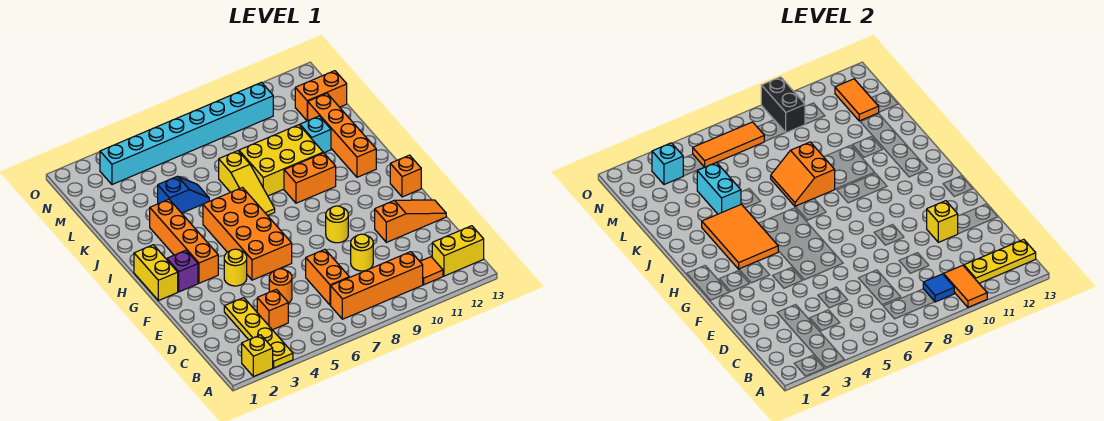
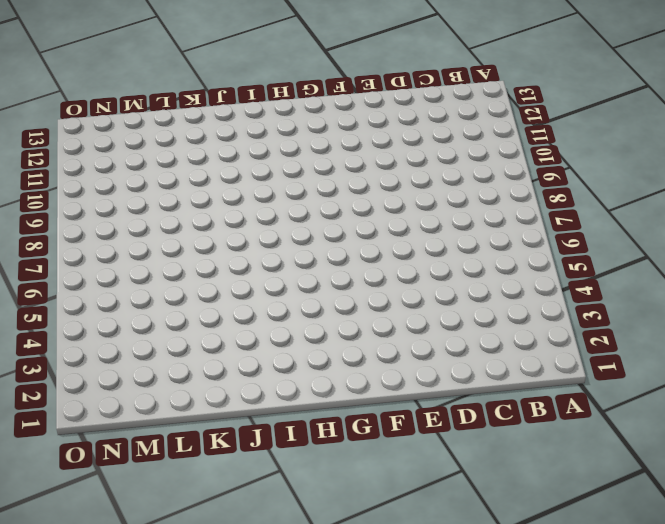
none -> yellow brick A2 level 1
none -> yellow plate A3:D3 level 1
none -> orange brick B7:B10 level 1
none -> orange tile B11 level 1

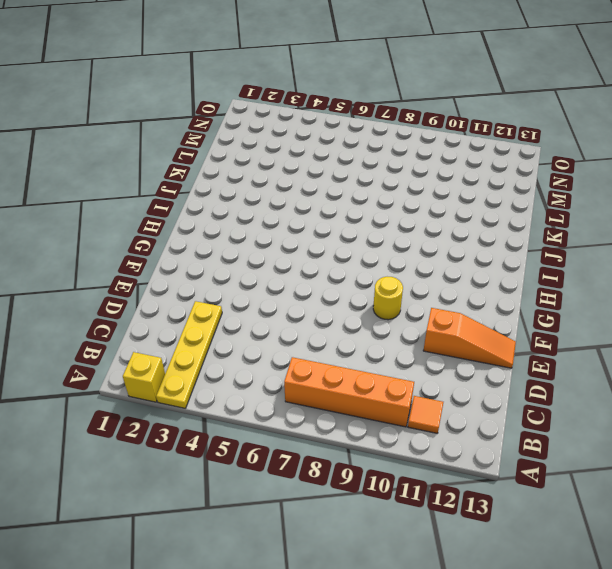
none -> yellow brick B12:B13 level 1
none -> orange brick C4 level 1
none -> orange brick C7:D7 level 1
none -> orange round brick D5 level 1

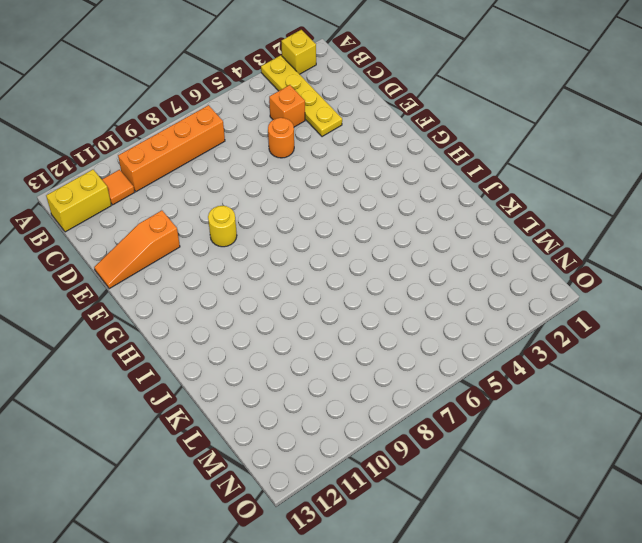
none -> orange brick C7:D7 level 1
none -> yellow round brick D9 level 1
none -> yellow round brick F4 level 1
none -> orange brick F5:I6 level 1

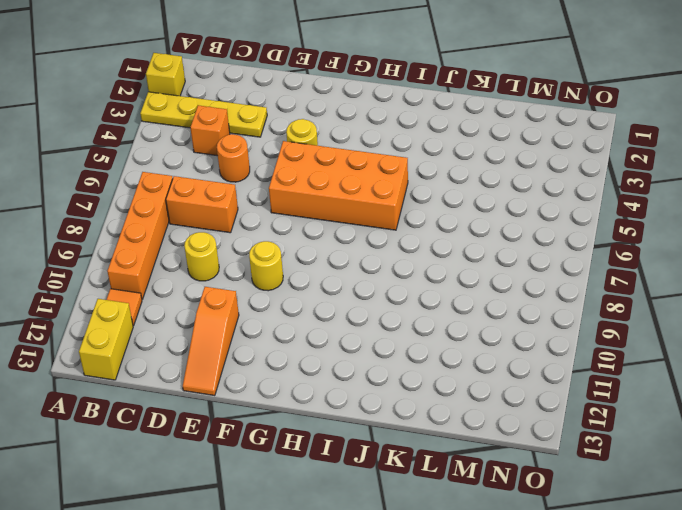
none -> yellow brick G1:H1 level 1
none -> purple brick G2 level 1
none -> orange brick G3:J3 level 1
none -> orange brick G13 level 1

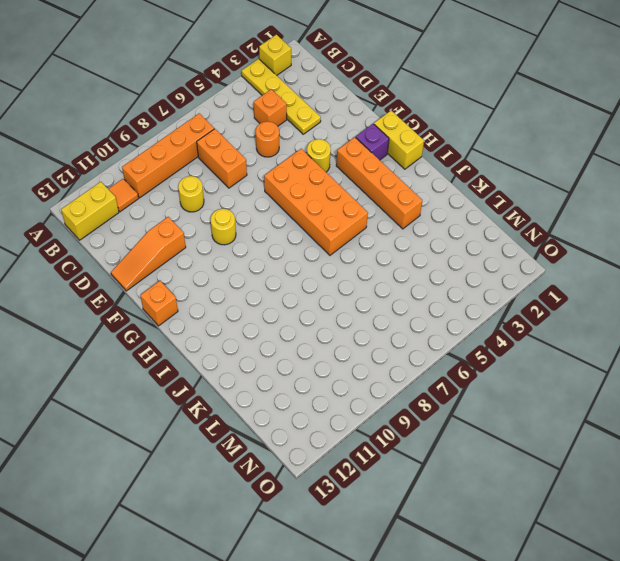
none -> yellow slope I7:K7 level 1 top K
none -> orange brick I9:I10 level 1
none -> orange brick I12:L12 level 1
none -> yellow brick J8:K10 level 1

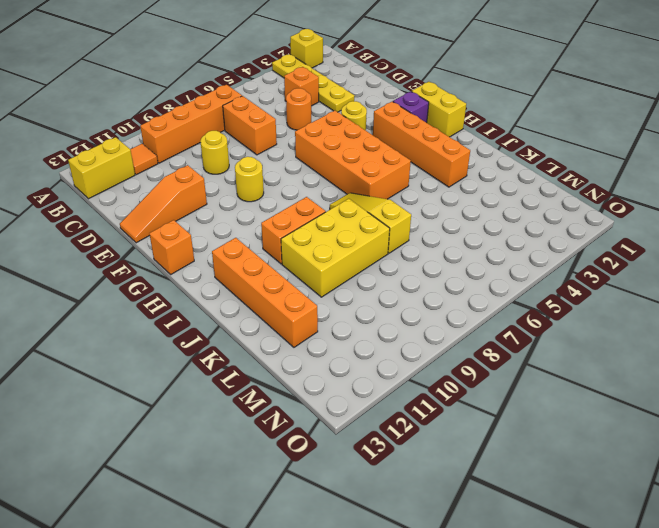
none -> blue slope K4:K5 level 1 top 4
none -> cyan brick K11 level 1
none -> orange brick M12:M13 level 1
none -> cyan brick N3:N10 level 1

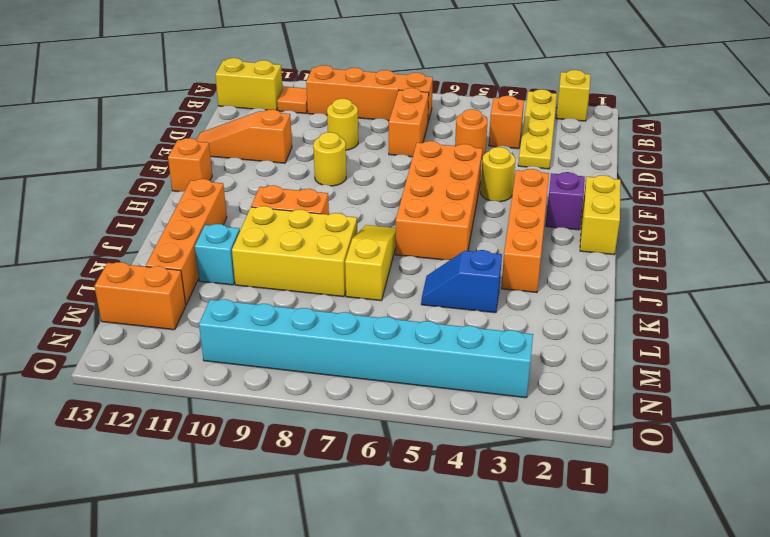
none -> orange tile A10:B10 level 2
none -> blue tile B9 level 2
none -> yellow plate B11:B13 level 2
none -> yellow brick E11 level 2

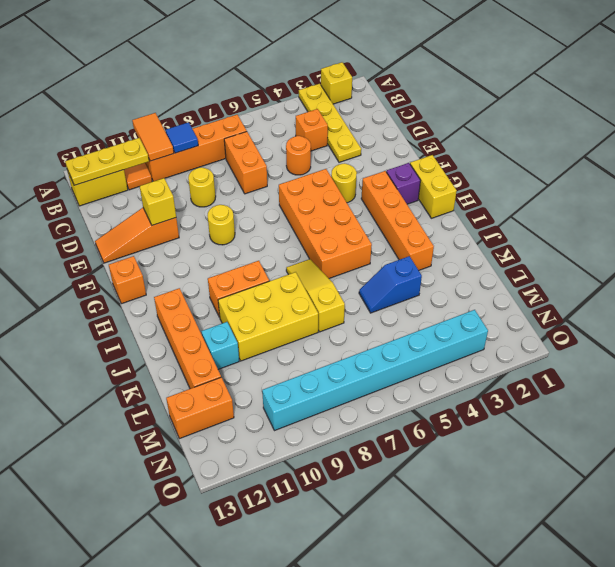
none -> orange tile H3:J4 level 2
none -> orange slope J7:K8 level 2 top 8
none -> cyan brick K4:L4 level 2
none -> orange tile M12:N12 level 2

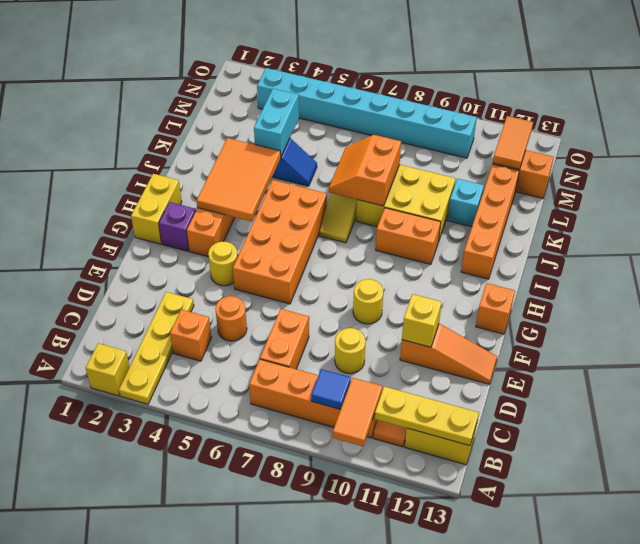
none -> cyan brick N3 level 2
none -> orange tile N5:N7 level 2
none -> black brick N9:O9 level 2

